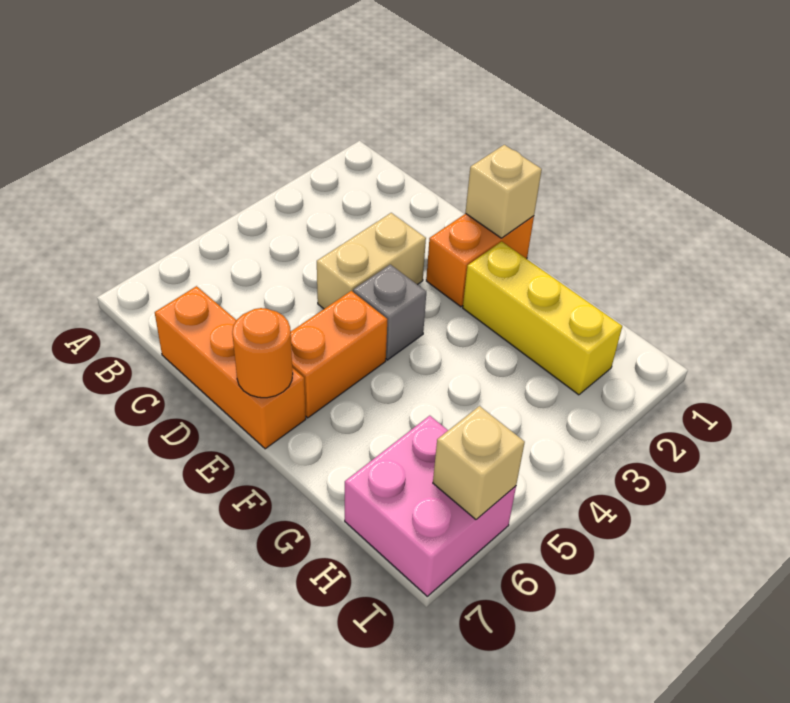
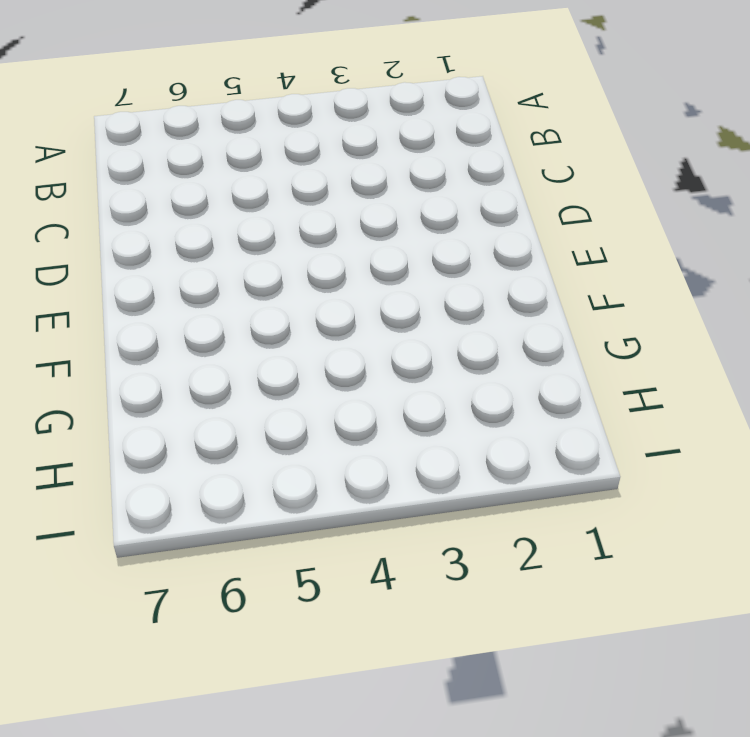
none -> orange brick C7:E7 level 1
none -> tan brick D3:D4 level 1

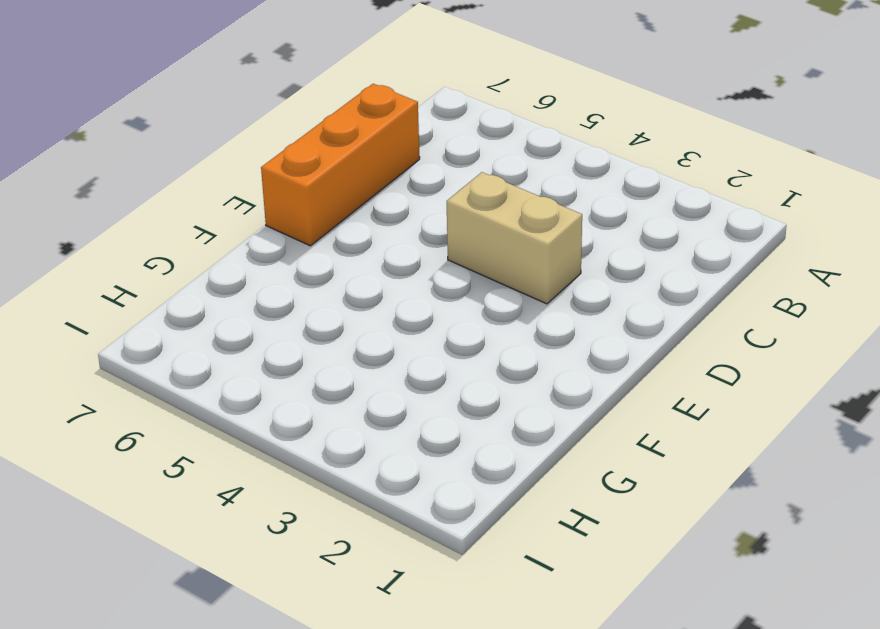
none -> orange brick E1:E2 level 1
none -> grey brick E4 level 1

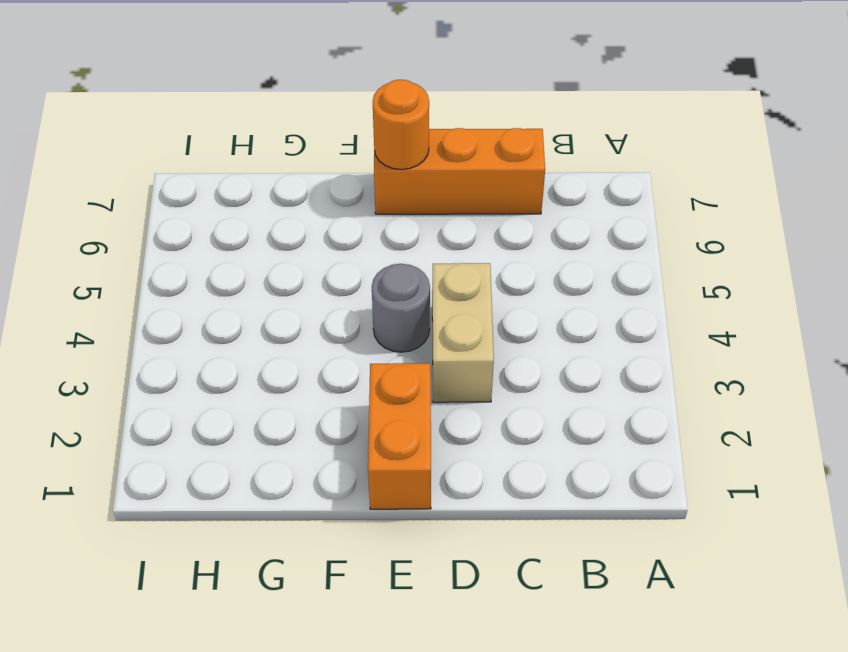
grey round brick E4 level 1 -> grey brick E4 level 1
none -> orange brick E5:E6 level 1
none -> yellow brick F2:H2 level 1

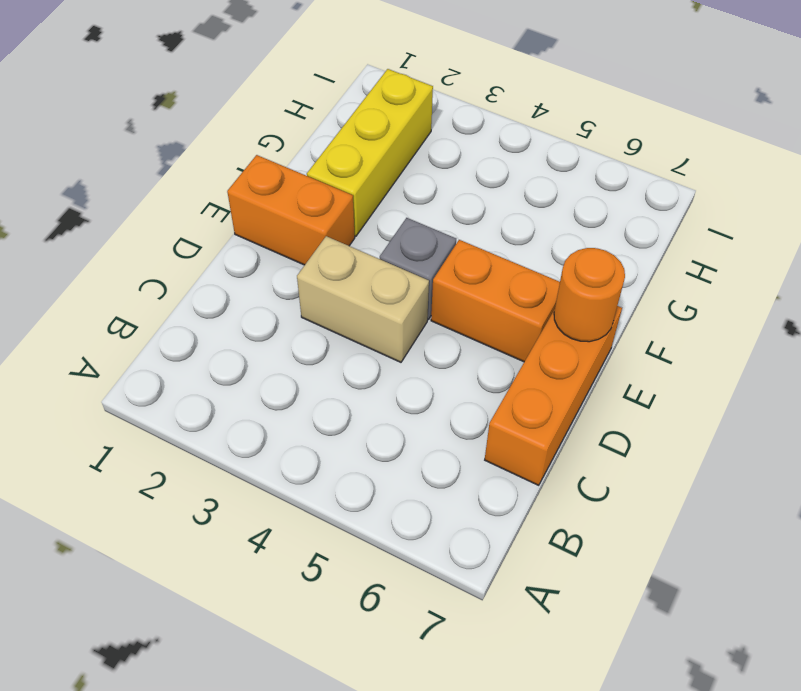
none -> pink brick H6:I7 level 1
none -> tan brick E1 level 2

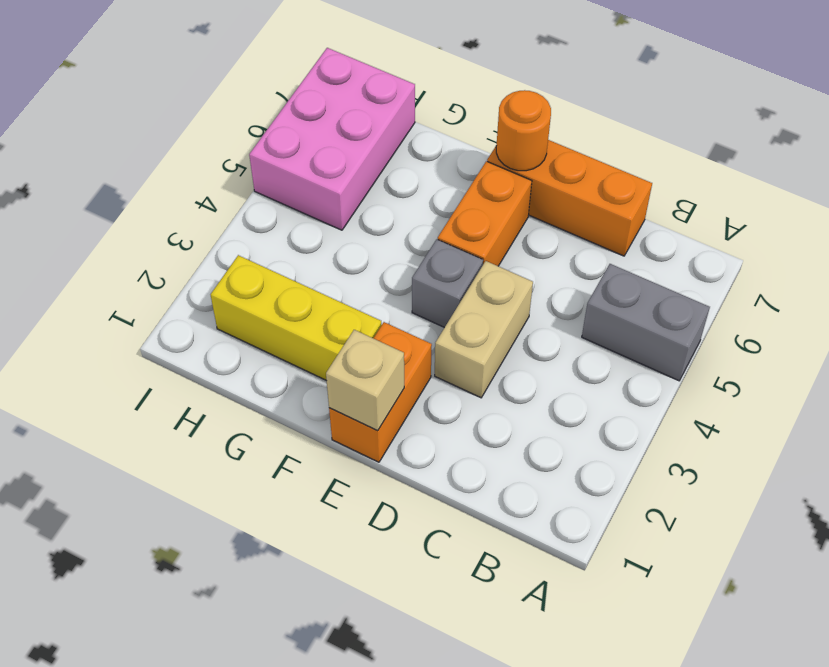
grey brick A5:B5 level 1 -> none
pink brick H5:I7 level 1 -> pink brick H6:I7 level 1
none -> tan brick I6 level 2

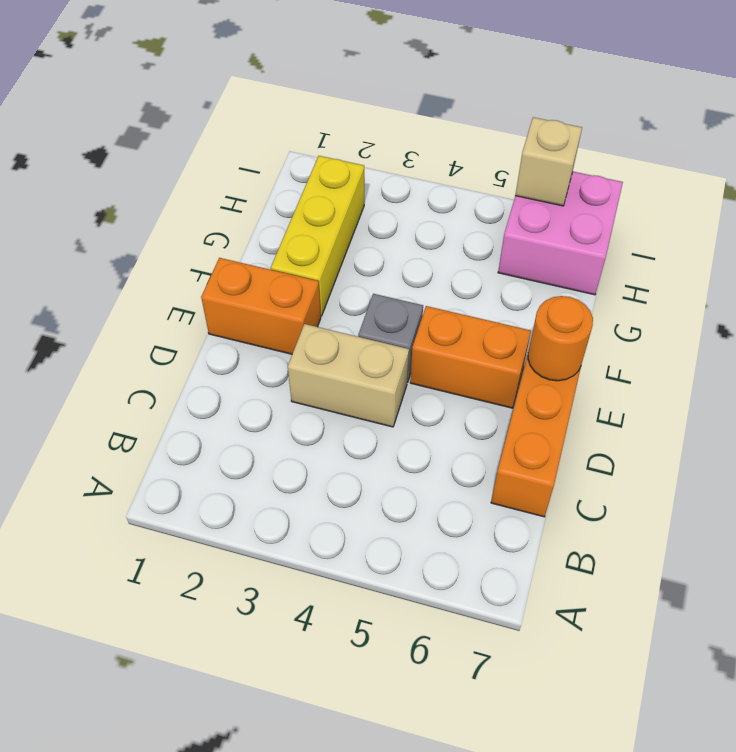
none -> tan brick E1 level 2

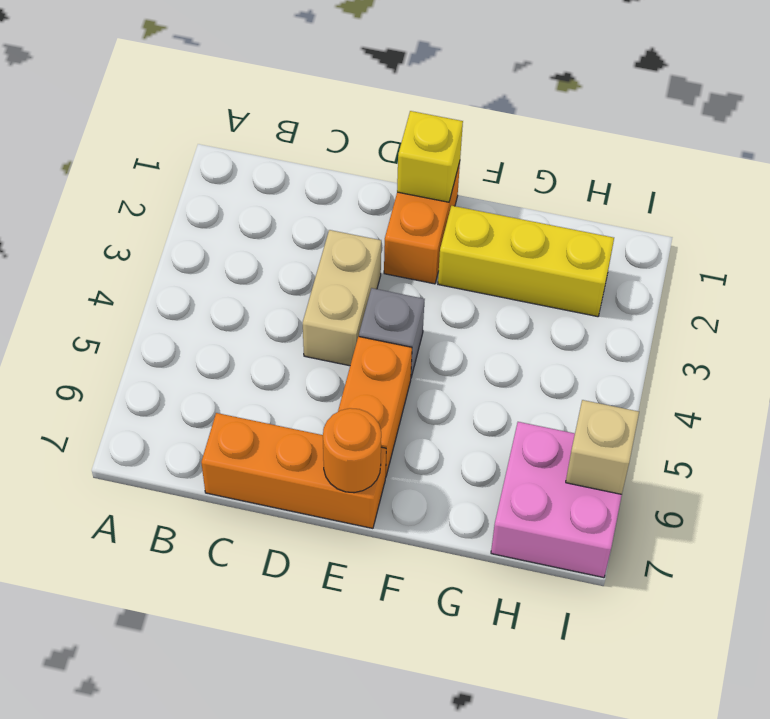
yellow brick E1 level 2 -> tan brick E1 level 2

